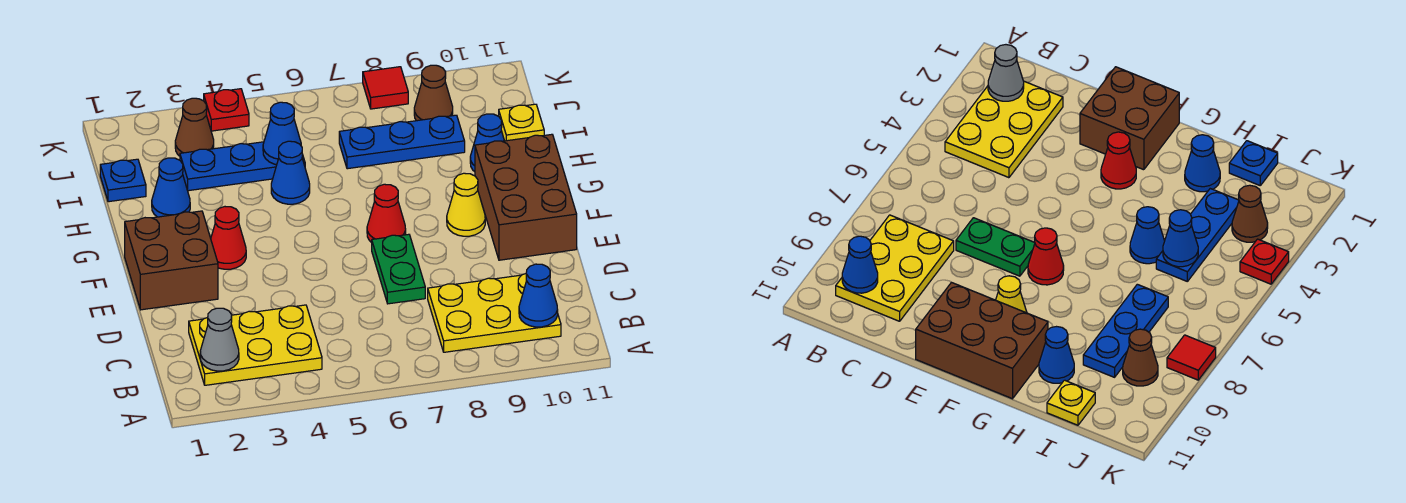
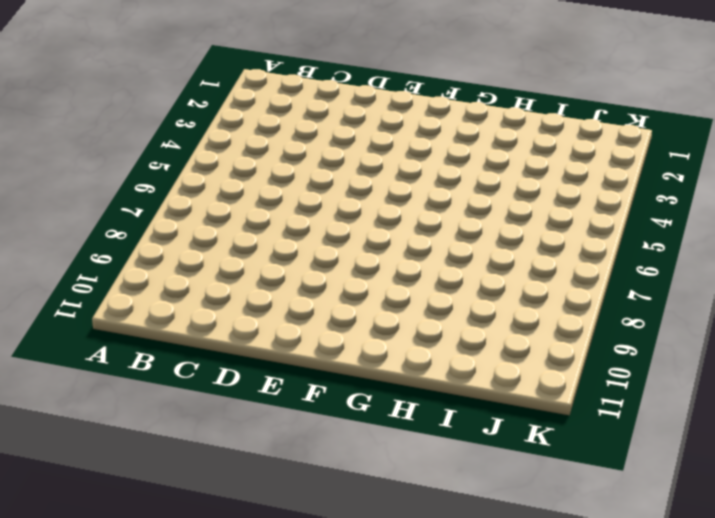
none -> yellow plate B2:C4 level 1
none -> yellow plate B8:C10 level 1
none -> green plate D7:E7 level 1

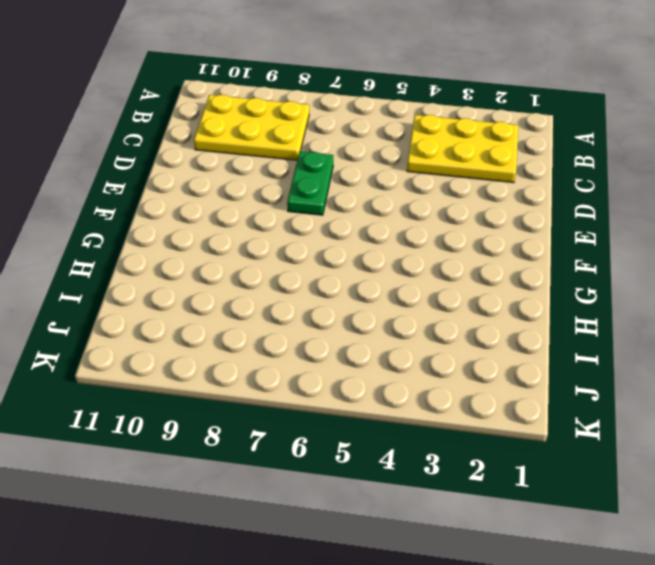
none -> brown brick E1:F2 level 1
none -> brown brick E10:G11 level 1
none -> red cone F3 level 1

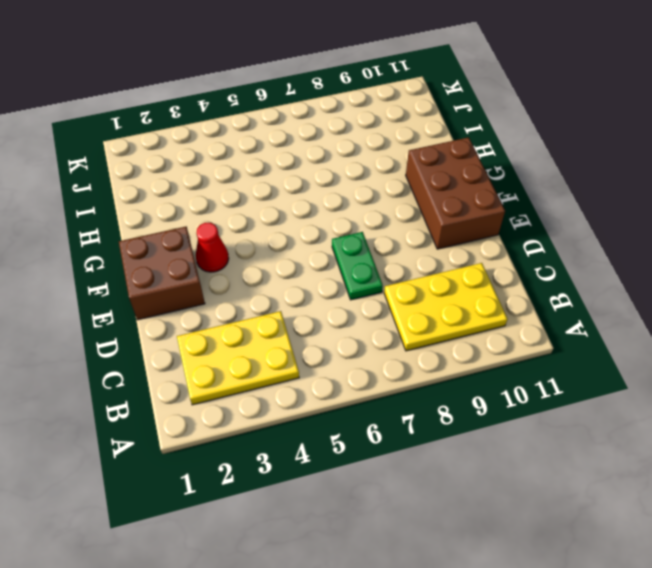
none -> red cone F7 level 1
none -> yellow cone F9 level 1
none -> blue cone H2 level 1

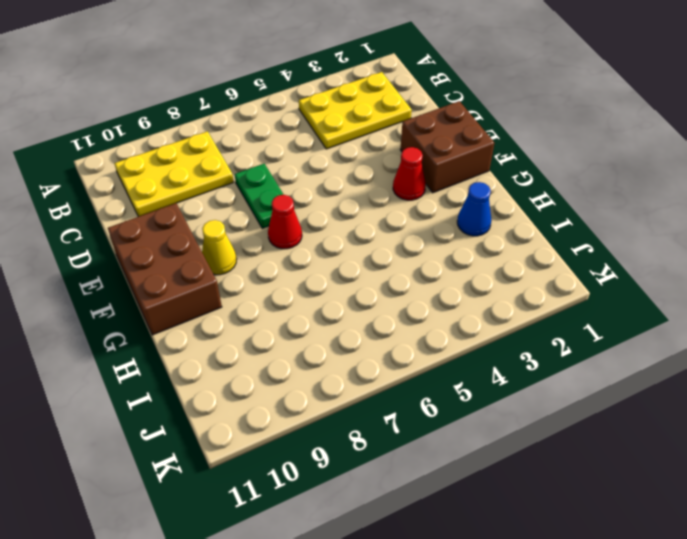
none -> blue cone H5 level 1
none -> blue cone H10 level 1
none -> blue plate I1 level 1

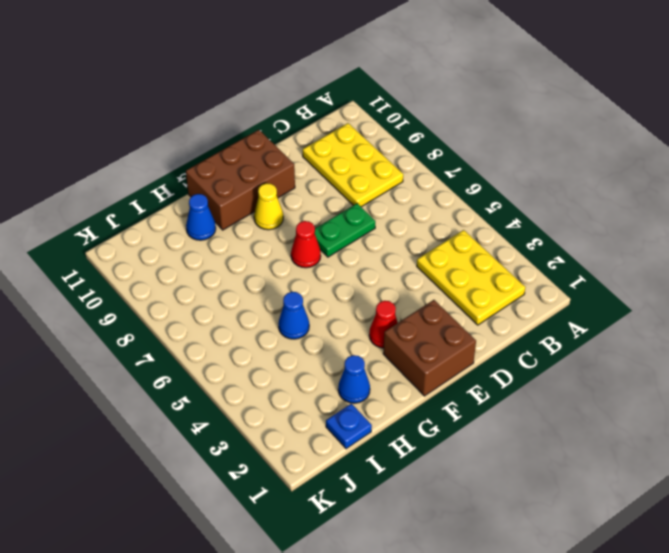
none -> blue plate I3:I5 level 1
none -> blue plate I7:I9 level 1
none -> yellow plate I11 level 1

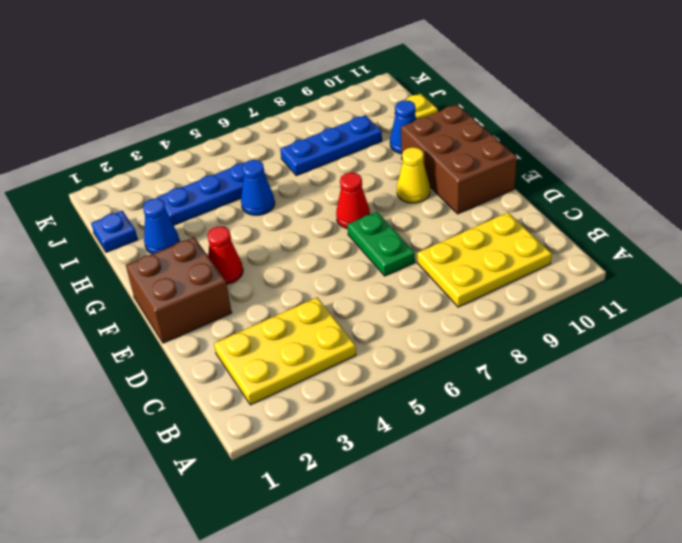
none -> brown cone J3 level 1
none -> brown cone J9 level 1
none -> red plate K4 level 1

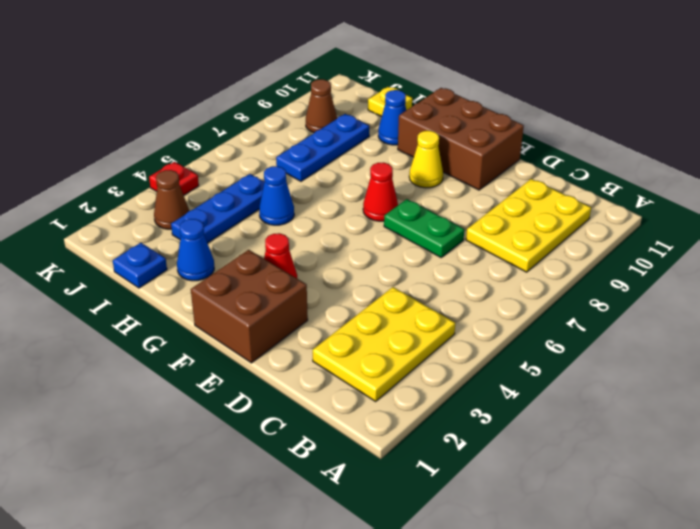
none -> red tile K8 level 1
none -> grey cone B2 level 2
none -> blue cone B10 level 2

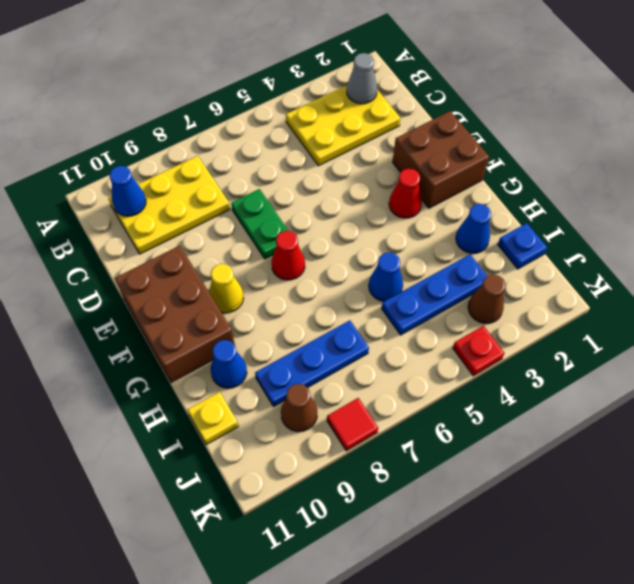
none -> blue cone I5 level 2

